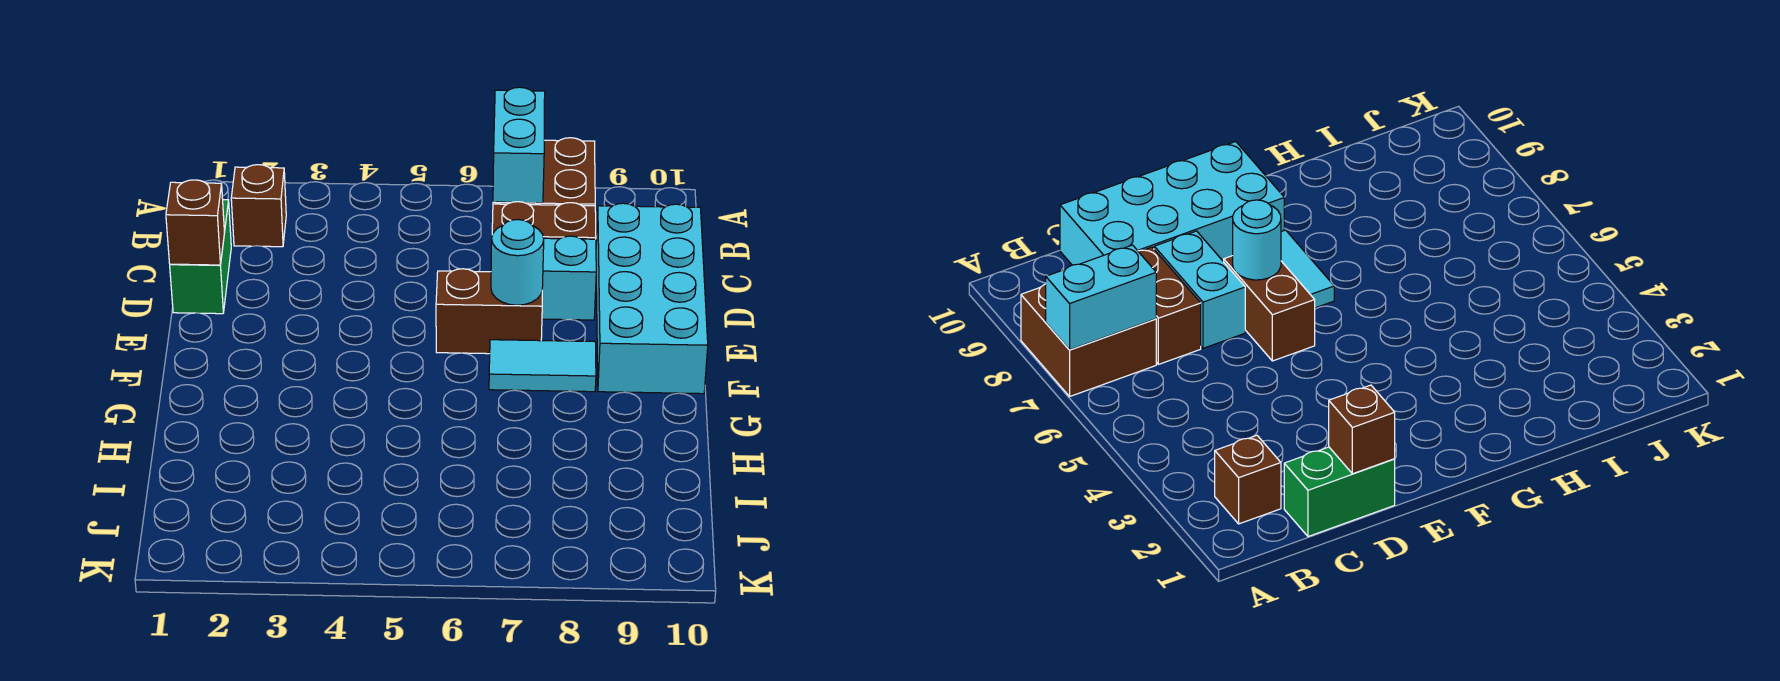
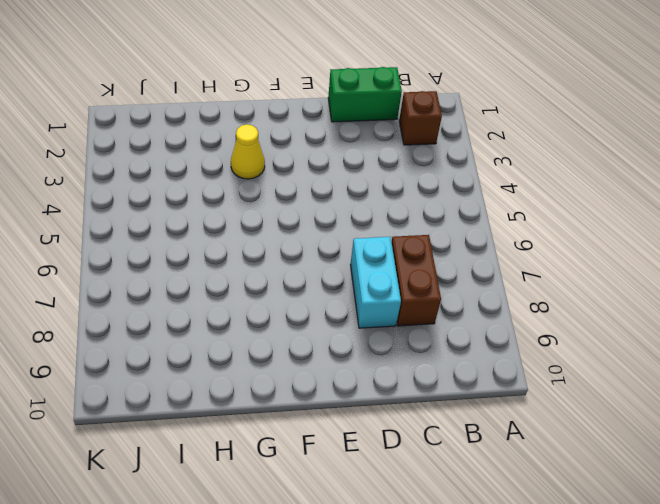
yellow cone G3 level 1 -> none
none -> brown brick A7:B8 level 1
none -> cyan brick C9:F10 level 1

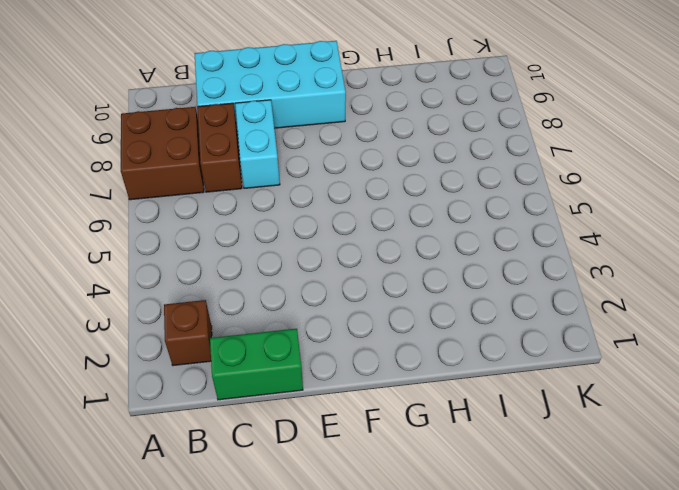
none -> brown brick E6:E7 level 1
none -> cyan tile F7:F8 level 1

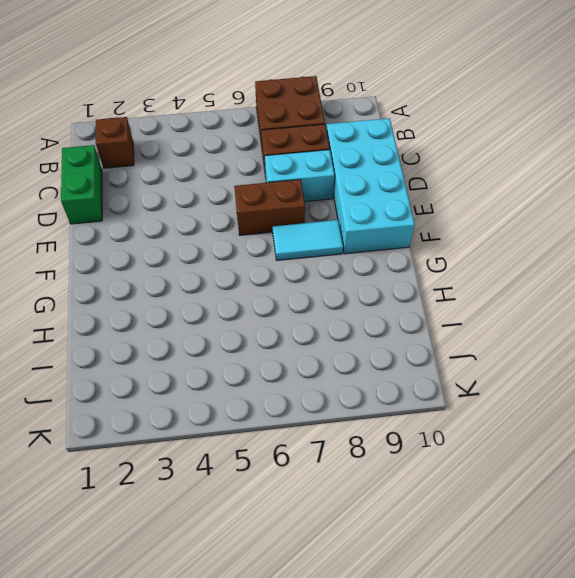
none -> cyan brick A7:B7 level 2
none -> brown brick D1 level 2

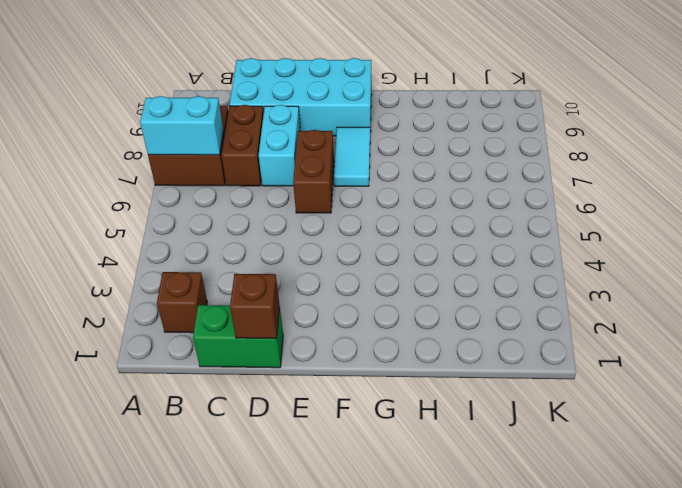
none -> cyan round brick E7 level 2

